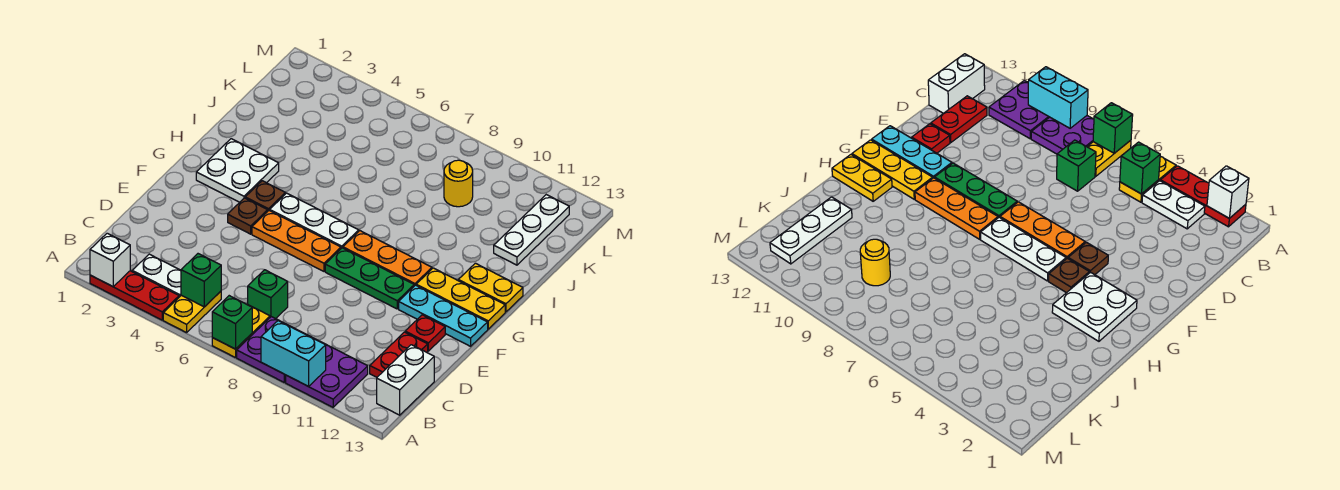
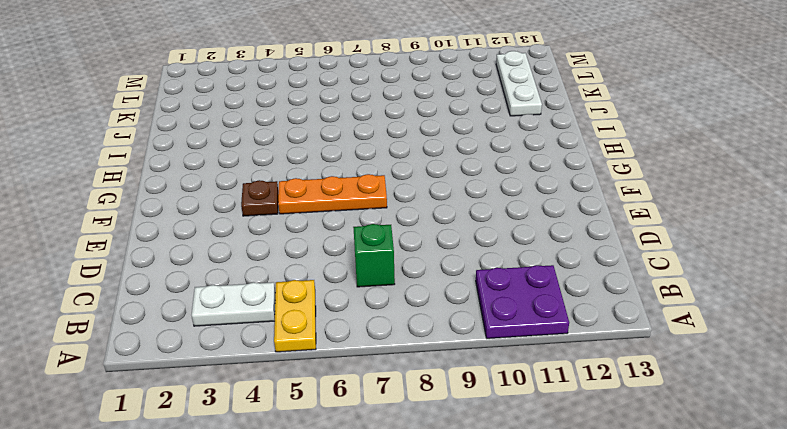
none -> red plate A2:A4 level 1
none -> yellow plate A7:B7 level 1
none -> purple plate A8:B9 level 1

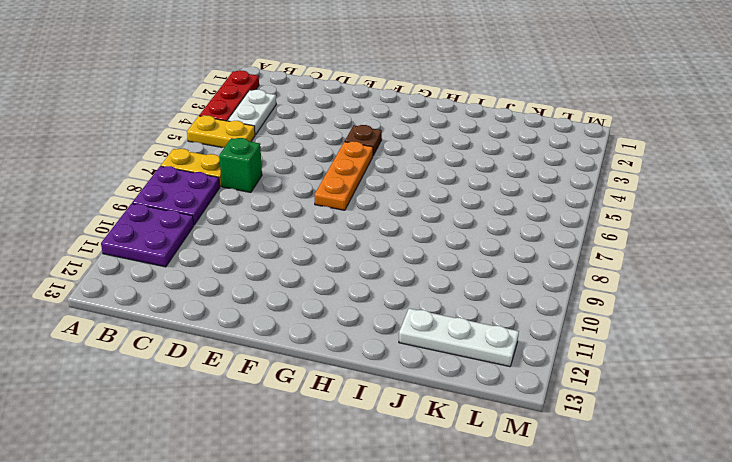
none -> white brick B13:C13 level 1
none -> red plate C12:D12 level 1
none -> red plate E12 level 1

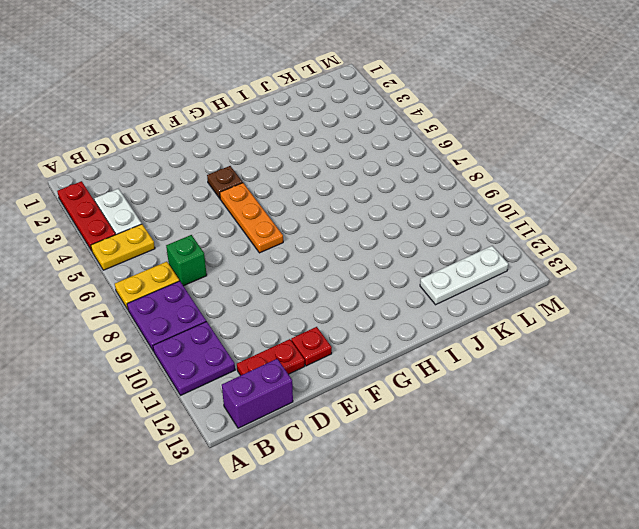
purple brick B13:C13 level 1 -> white brick B13:C13 level 1
none -> green plate F8:F10 level 1
none -> cyan plate F11:F13 level 1
none -> white plate G2:H3 level 1

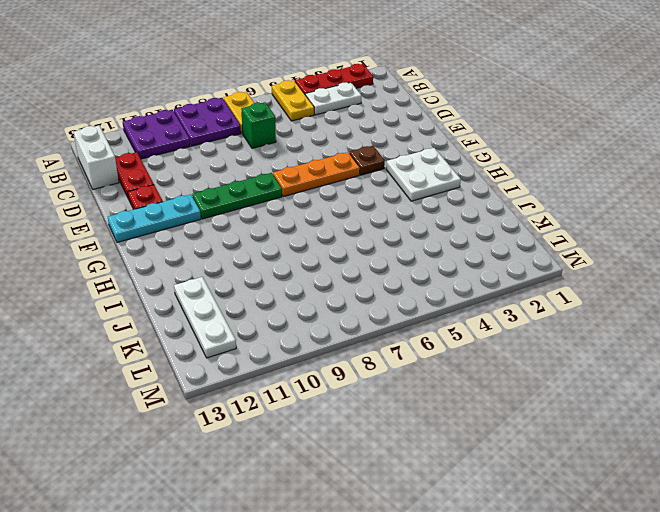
none -> brown plate G4 level 1
none -> white plate G5:G7 level 1
none -> orange plate G8:G10 level 1

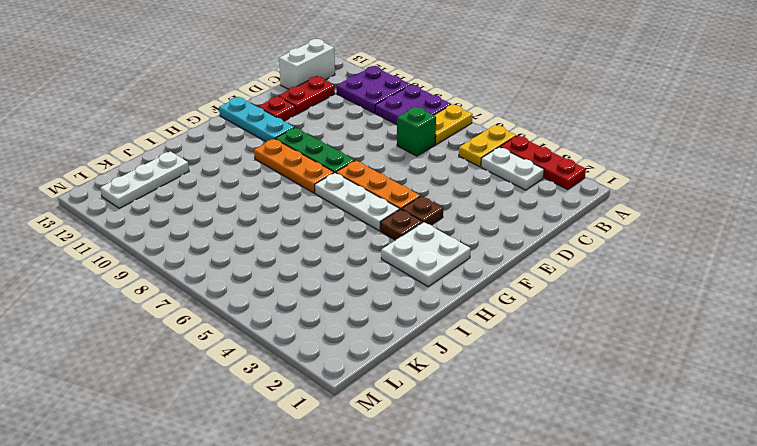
none -> yellow plate G11:G13 level 1
none -> yellow plate H12:H13 level 1
none -> yellow round brick K9 level 1

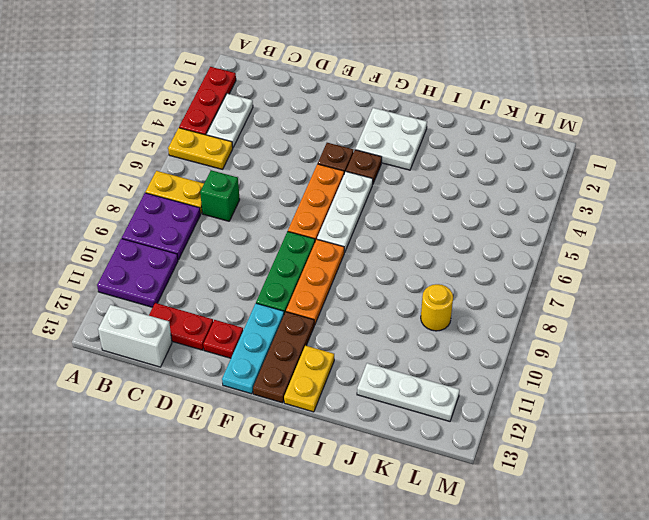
brown plate G11:G13 level 1 -> yellow plate G11:G13 level 1
none -> white brick A2 level 2
none -> green brick A7 level 2
none -> cyan brick A9:A10 level 2

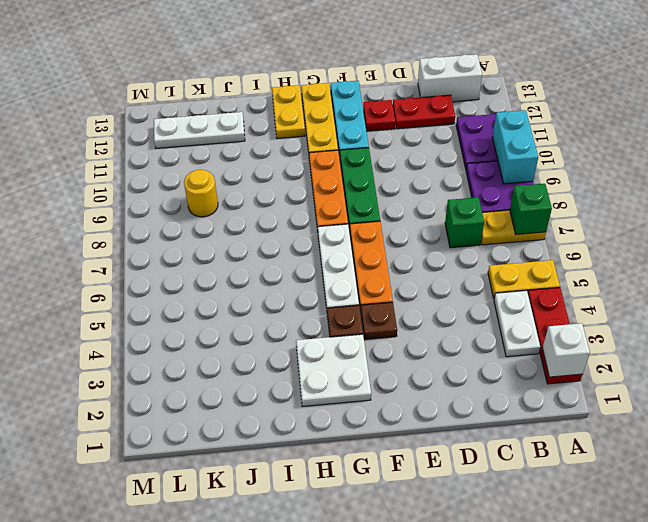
none -> green brick B5 level 2

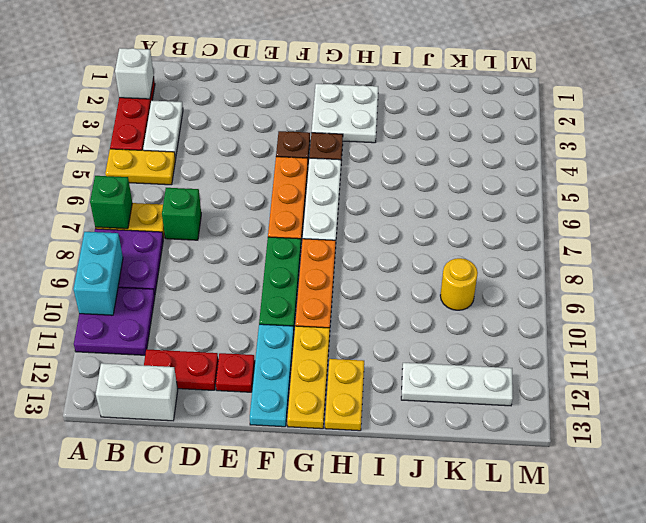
none -> green brick B5 level 2

